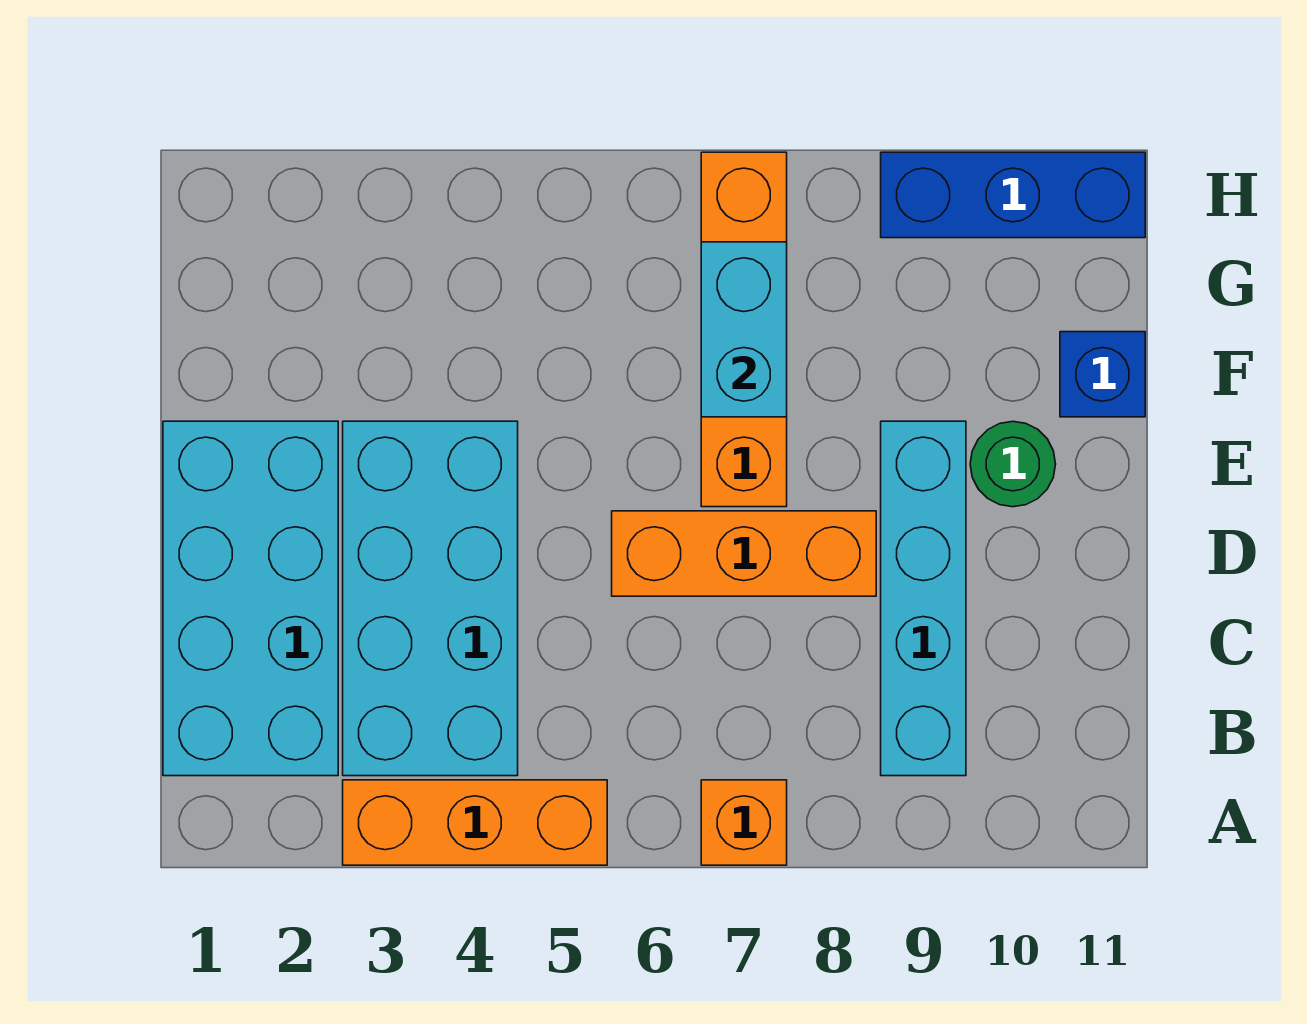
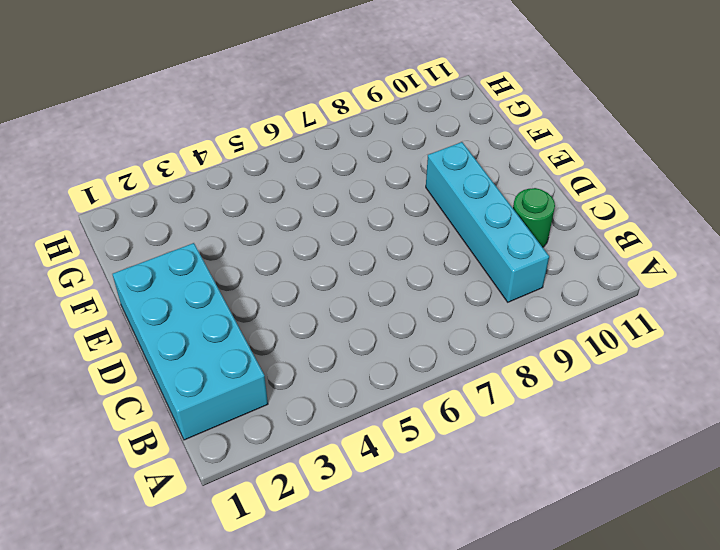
green round brick C10 level 1 -> green round brick E10 level 1
none -> orange brick A3:A5 level 1
none -> orange brick A7 level 1

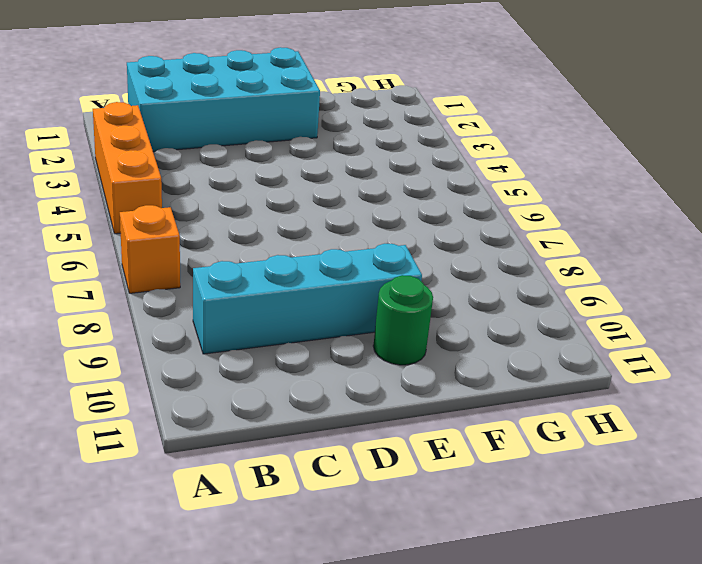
none -> cyan brick B3:E4 level 1
none -> orange brick D6:D8 level 1

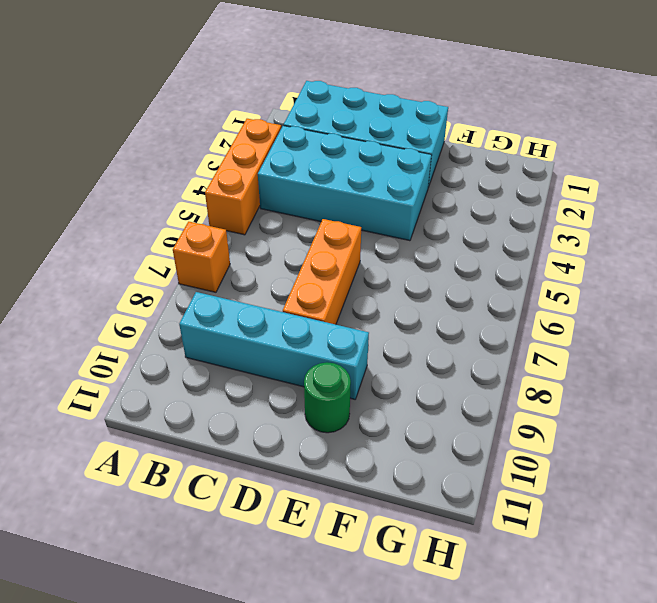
none -> orange brick E7:H7 level 1
none -> blue brick F11 level 1

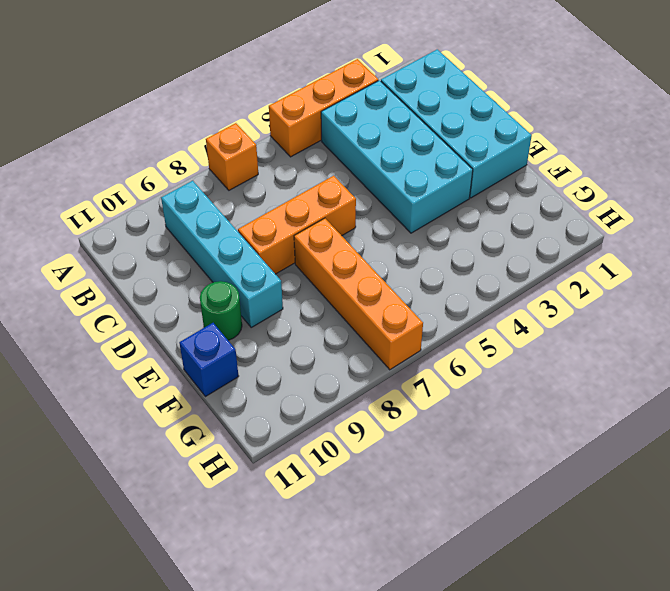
none -> blue brick H9:H11 level 1
none -> cyan brick F7:G7 level 2

